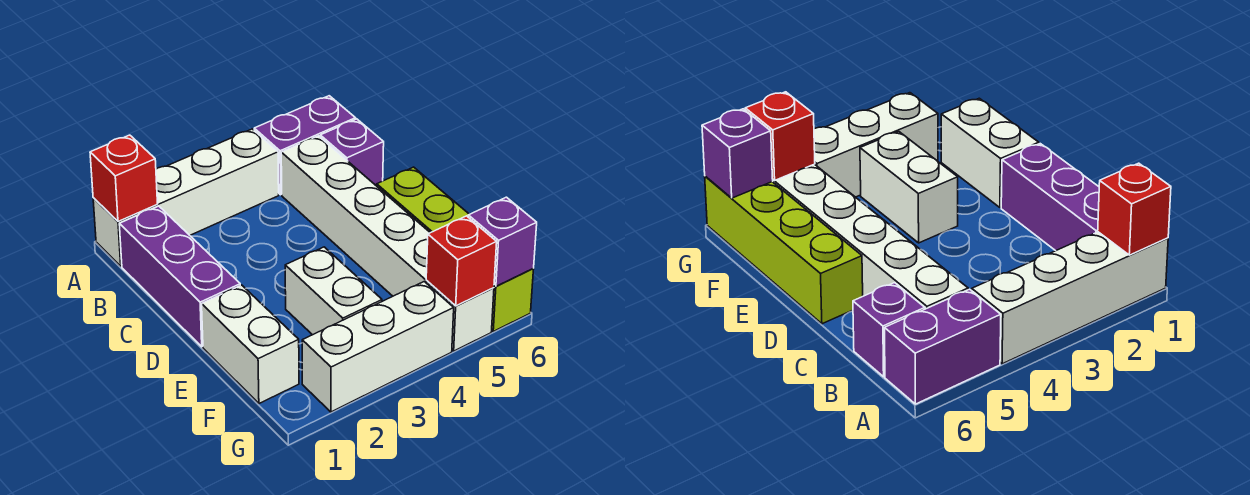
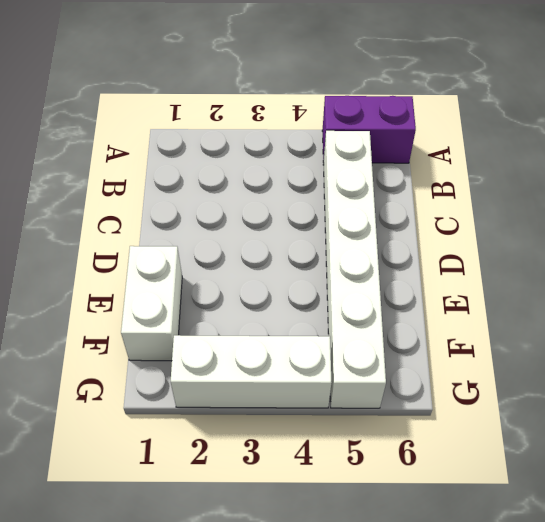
none -> white brick A1:A4 level 1
none -> purple brick B1:D1 level 1
none -> purple brick B6 level 1

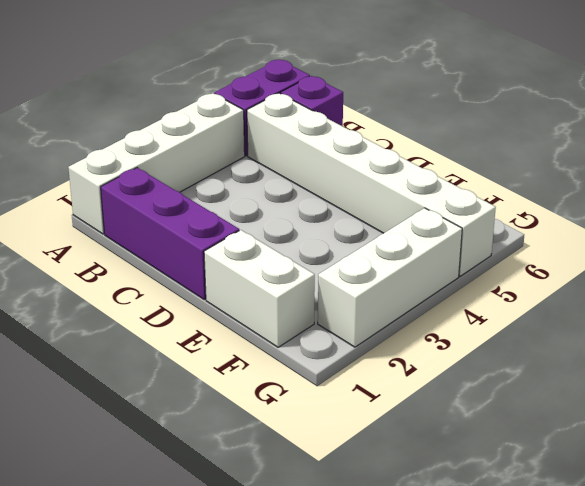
none -> lime brick D6:G6 level 1
none -> white brick E3:F3 level 1
none -> red brick A1 level 2

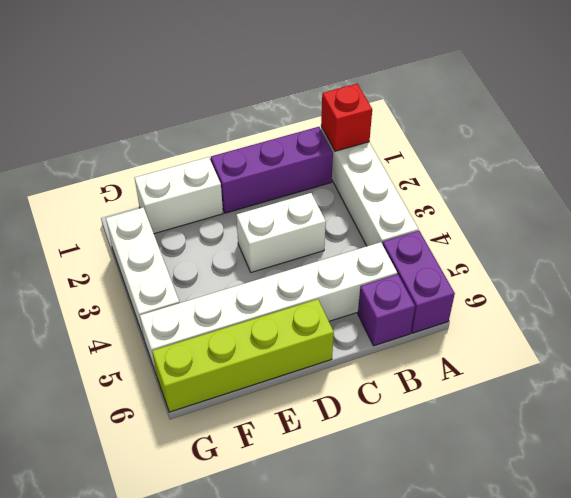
white brick C3:D3 level 1 -> white brick E3:F3 level 1
none -> red brick G5 level 2
none -> purple brick G6 level 2

